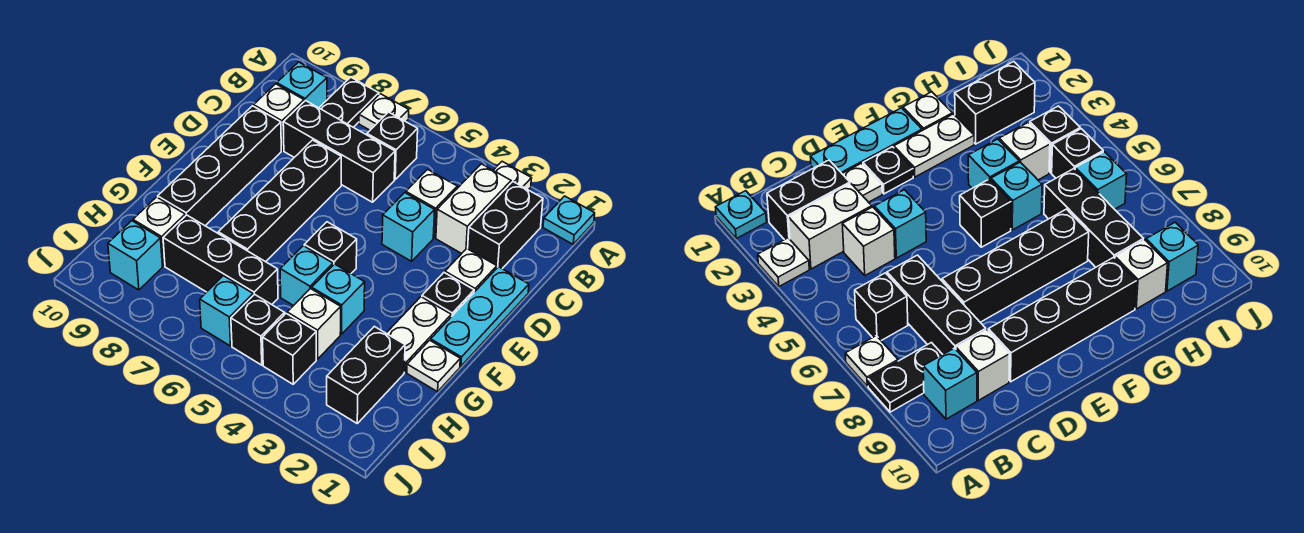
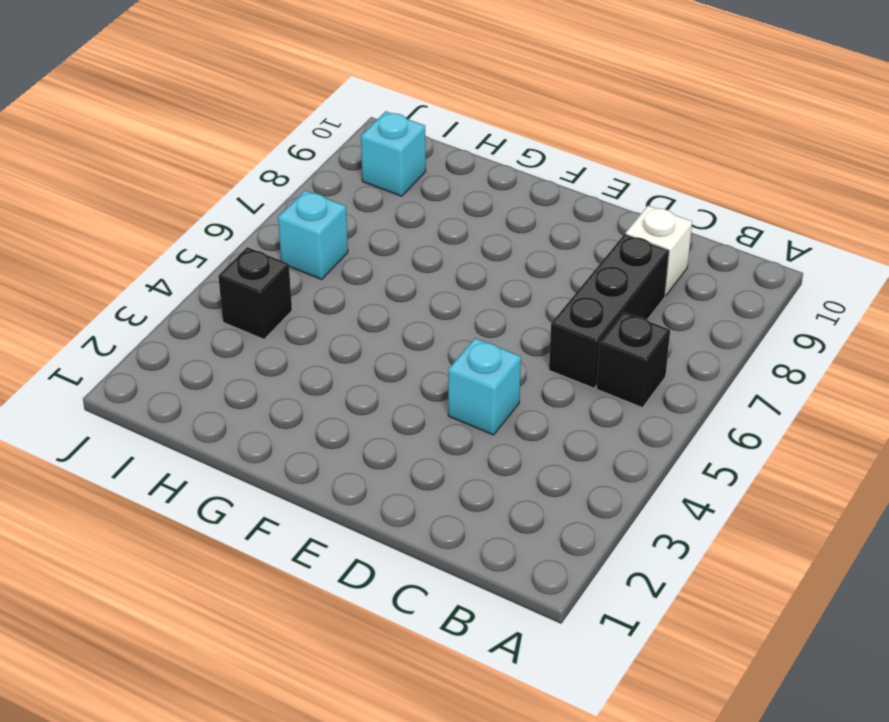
none -> cyan plate A1 level 1
none -> white plate A3 level 1
none -> white plate A7 level 1
none -> black plate A8:B8 level 1

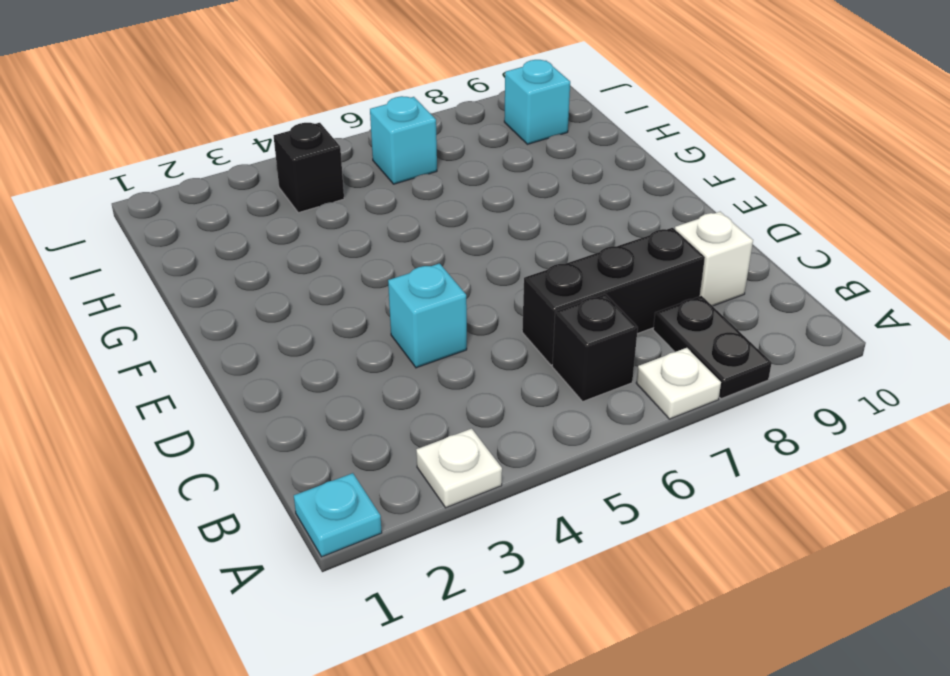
none -> black brick B2:C2 level 1
none -> white brick B3:C3 level 1
none -> cyan brick B9 level 1
none -> white brick C4 level 1

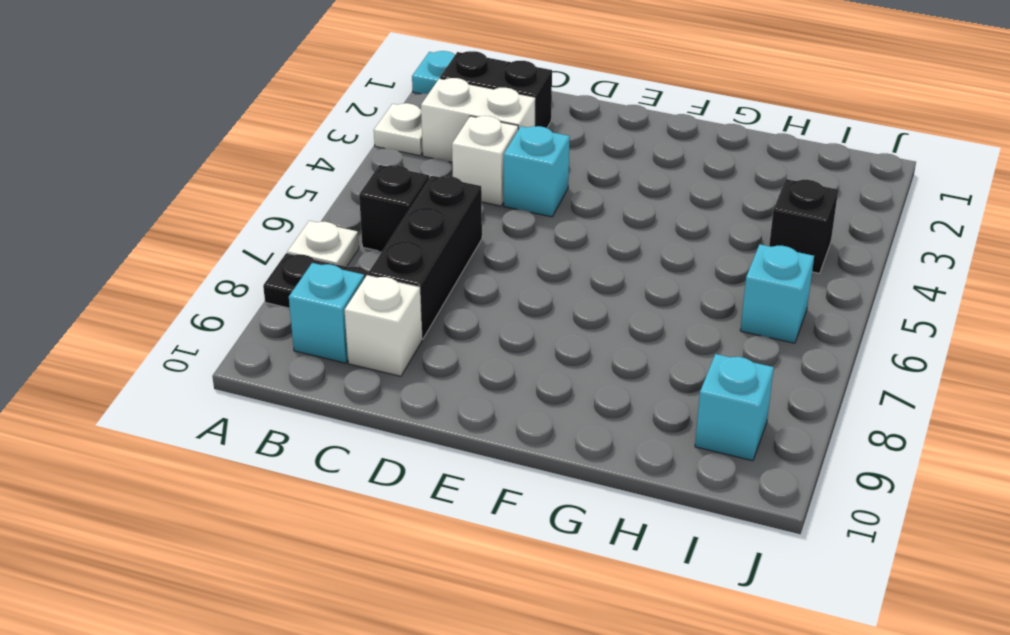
none -> cyan plate D1:F1 level 1
none -> white plate D2 level 1
none -> black brick D7:G7 level 1
none -> black brick D9:G9 level 1

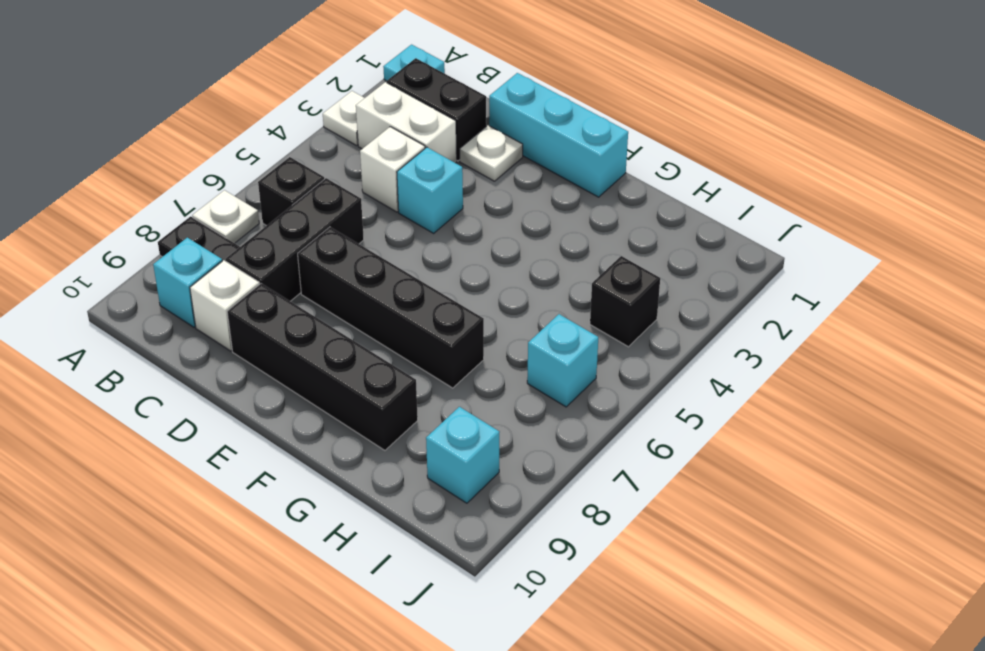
cyan brick D1:F1 level 1 -> cyan plate D1:F1 level 1
none -> black plate E2 level 1
none -> white plate F2:G2 level 1
none -> black brick F5 level 1
none -> white plate G1 level 1

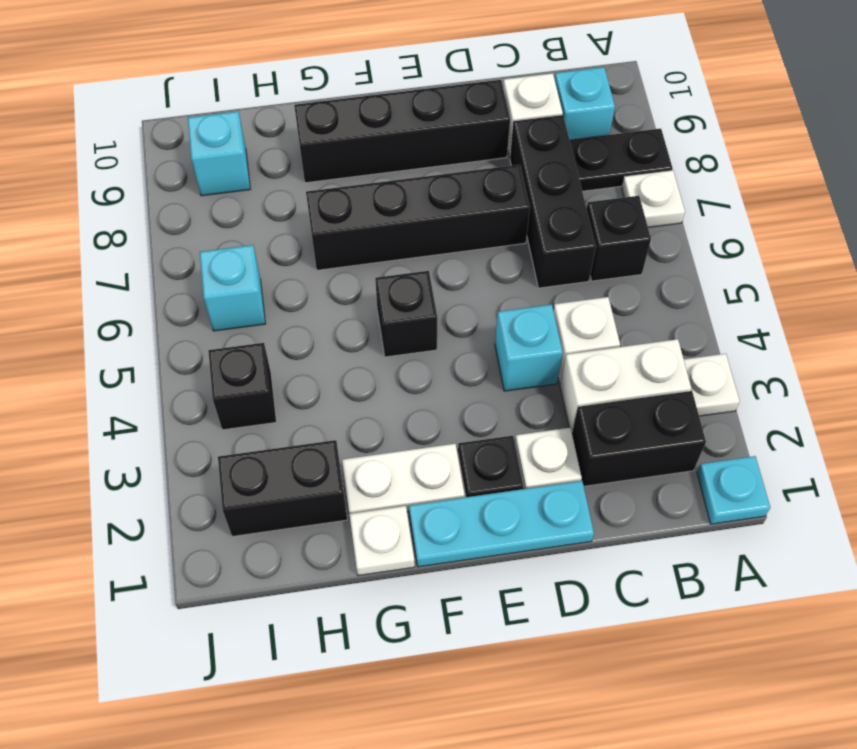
none -> cyan brick G4 level 1
none -> cyan brick G5 level 1
none -> white brick H4 level 1
none -> black brick H6:H8 level 1

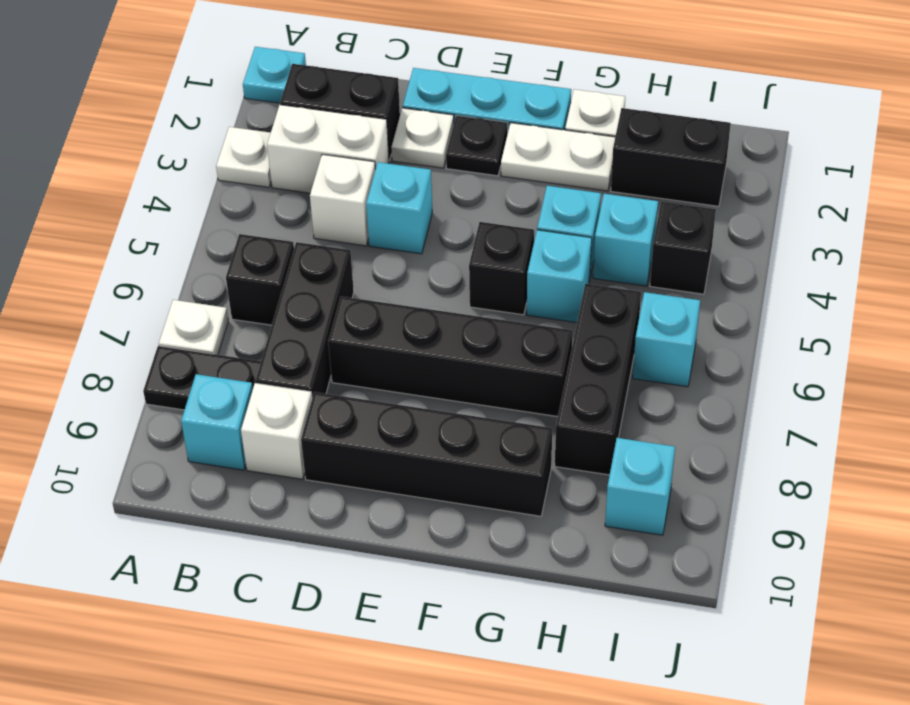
cyan brick H4 level 1 -> white brick H4 level 1
none -> white brick H9 level 1
none -> black brick I5 level 1

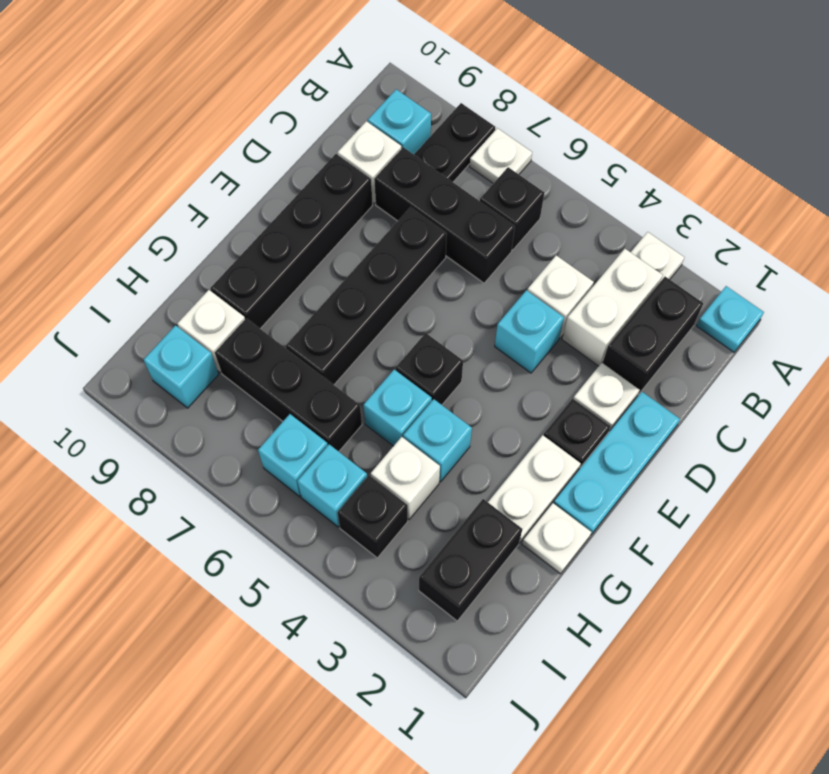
cyan brick I5 level 1 -> black brick I5 level 1

